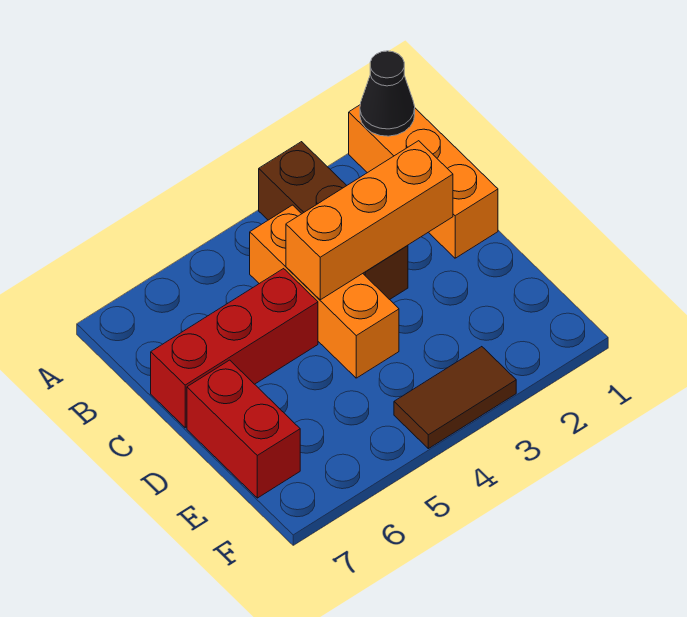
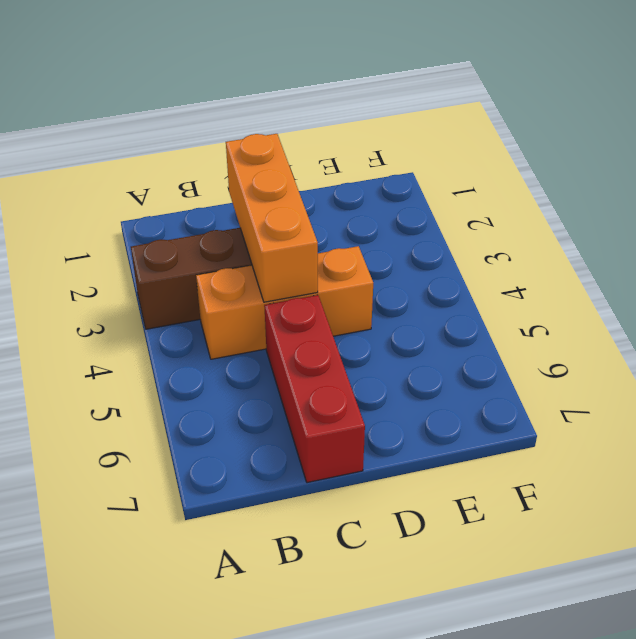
none -> orange brick A1:C1 level 1
none -> red brick D7:E7 level 1

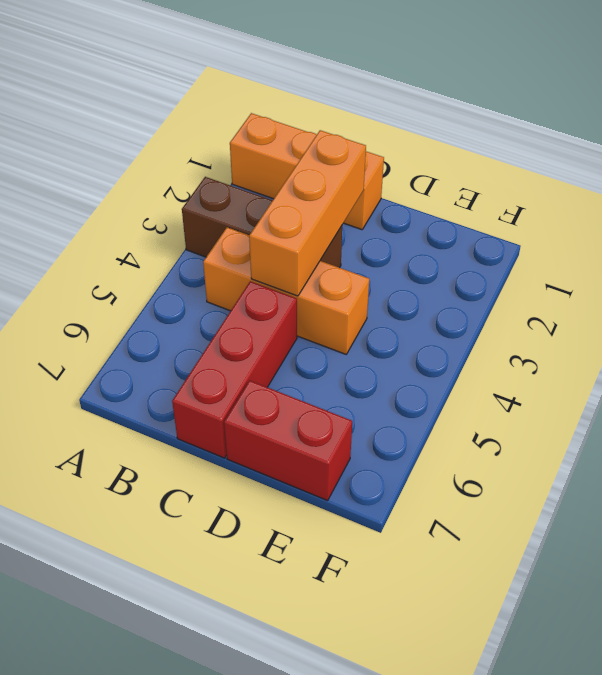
none -> brown tile F3:F4 level 1
none -> black cone A1 level 2

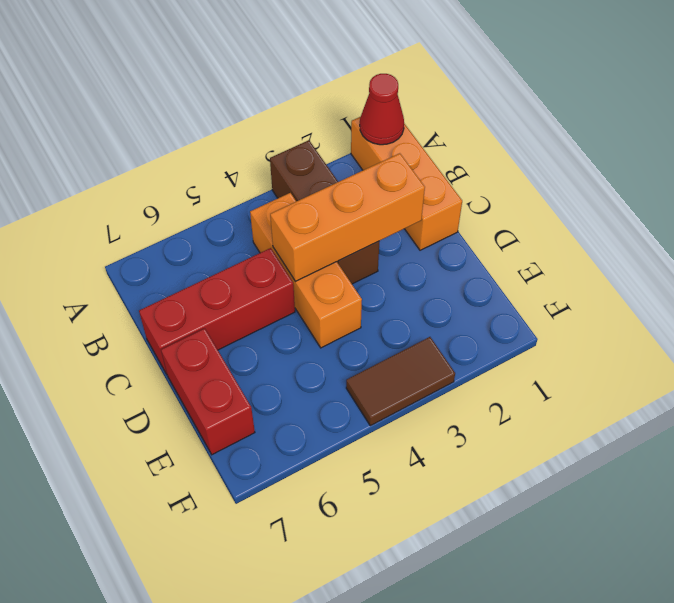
red cone A1 level 2 -> black cone A1 level 2

